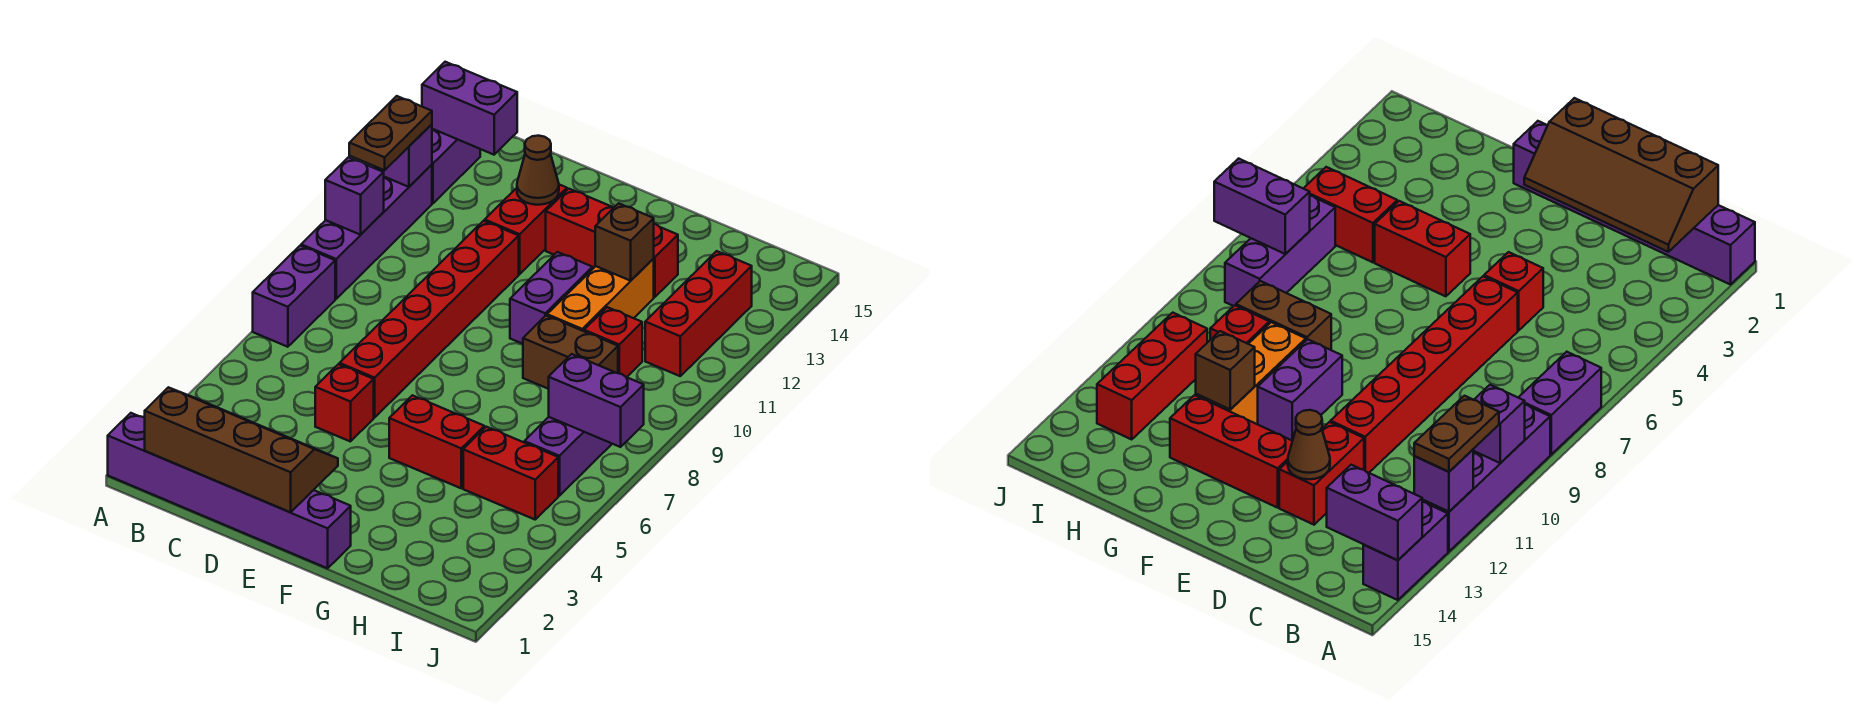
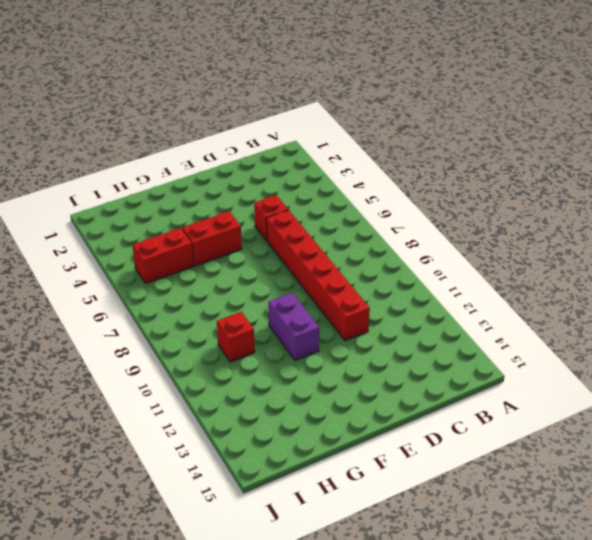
none -> purple brick A1:F1 level 1
none -> purple brick A7:A8 level 1
none -> purple brick A9:A12 level 1

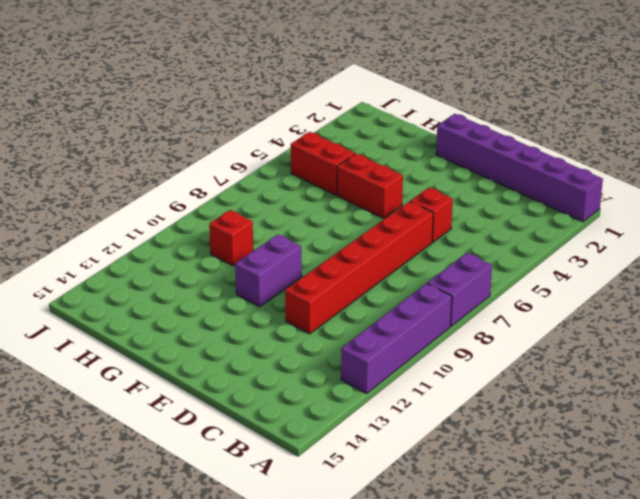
none -> purple brick A13:A14 level 1
none -> red brick D12:D13 level 1
none -> red brick E13:G13 level 1

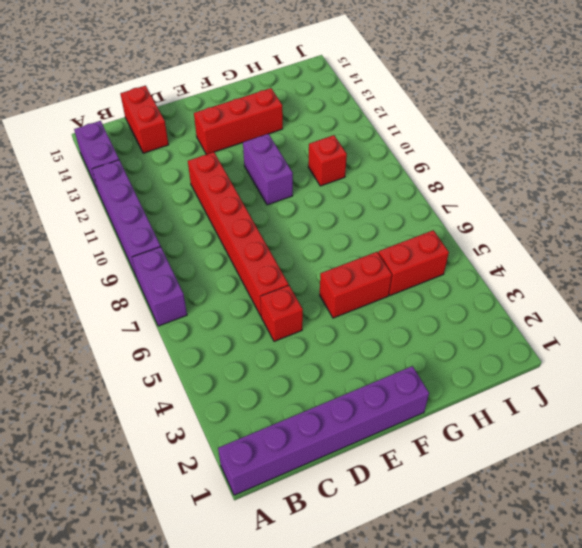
red brick C14:C15 level 1 -> red brick D12:D13 level 1
none -> brown brick G9:H9 level 1
none -> orange brick G10:G12 level 1
none -> purple brick I6:I8 level 1

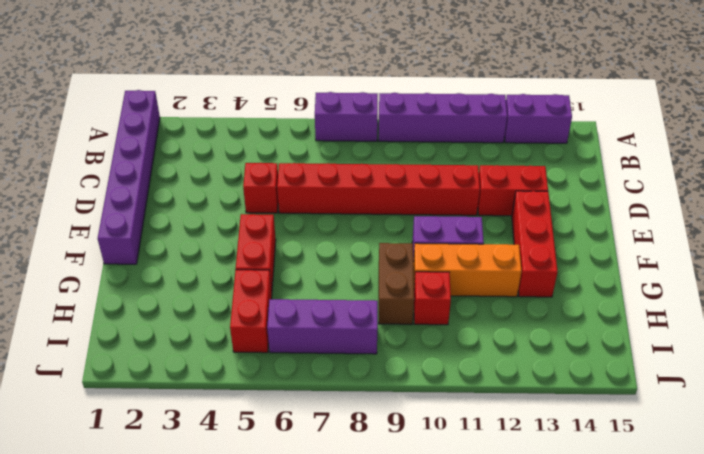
none -> red brick I11:I13 level 1
none -> purple brick A10 level 2
none -> purple brick A12 level 2

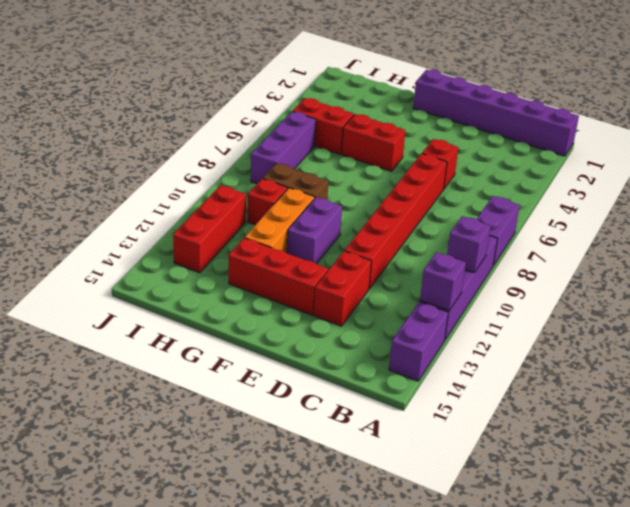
none -> purple brick A14:B14 level 2
none -> brown slope B1:E2 level 2 top 1
none -> brown cone D13 level 2

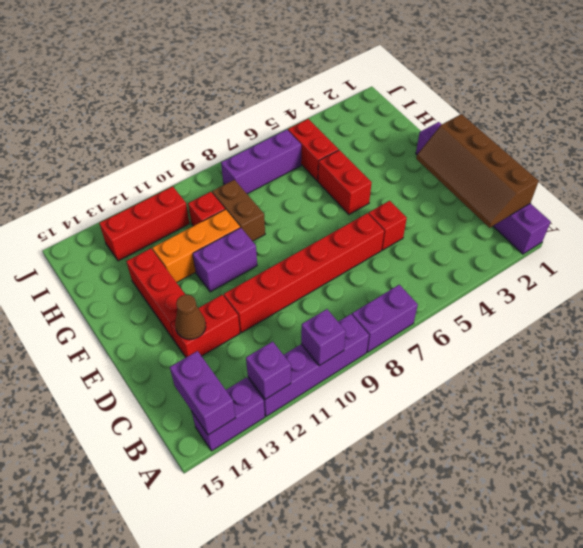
none -> brown brick G12 level 2
none -> purple brick I7:J7 level 2
none -> brown plate A11:A12 level 3

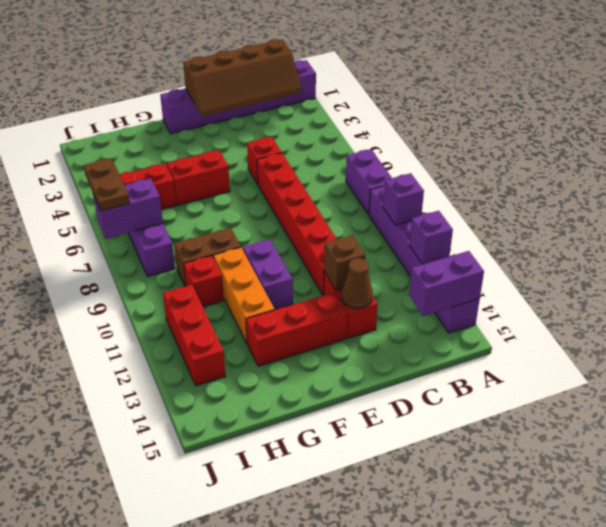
brown brick D12 level 2 -> brown brick G12 level 2
brown plate J6:J7 level 3 -> brown plate A11:A12 level 3

